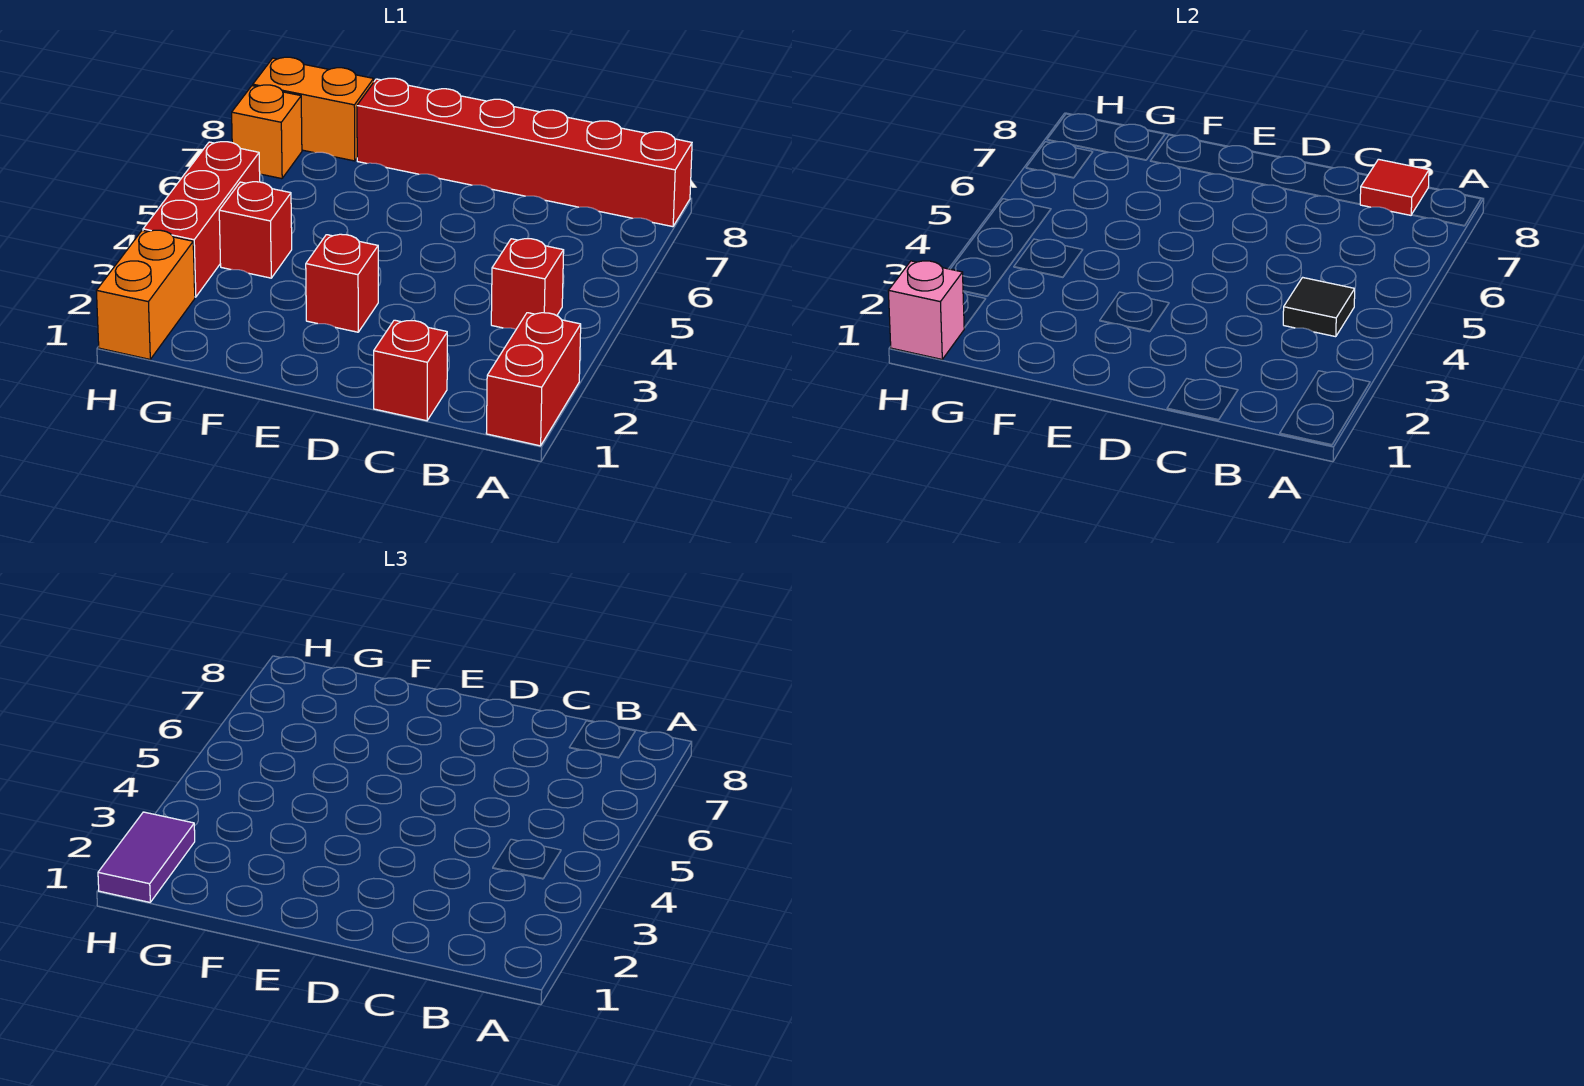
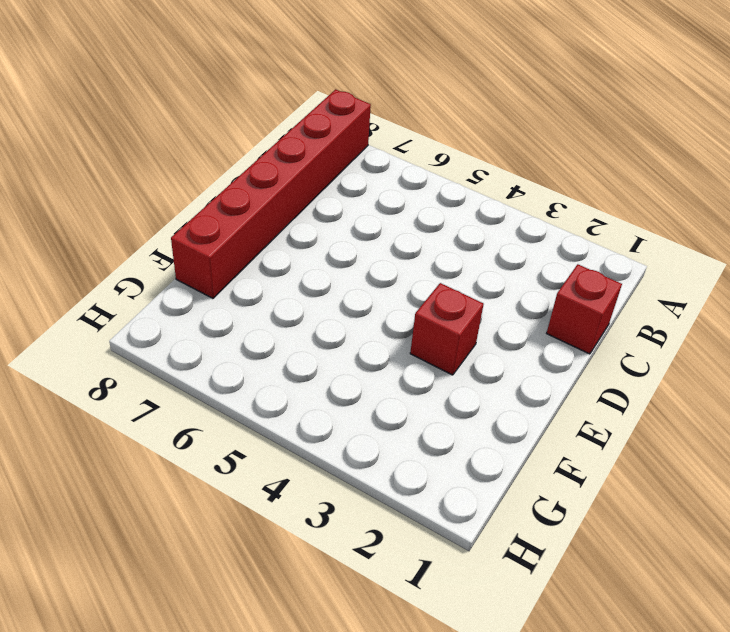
none -> red brick A1:A2 level 1
none -> red brick B4 level 1
none -> red brick G4 level 1

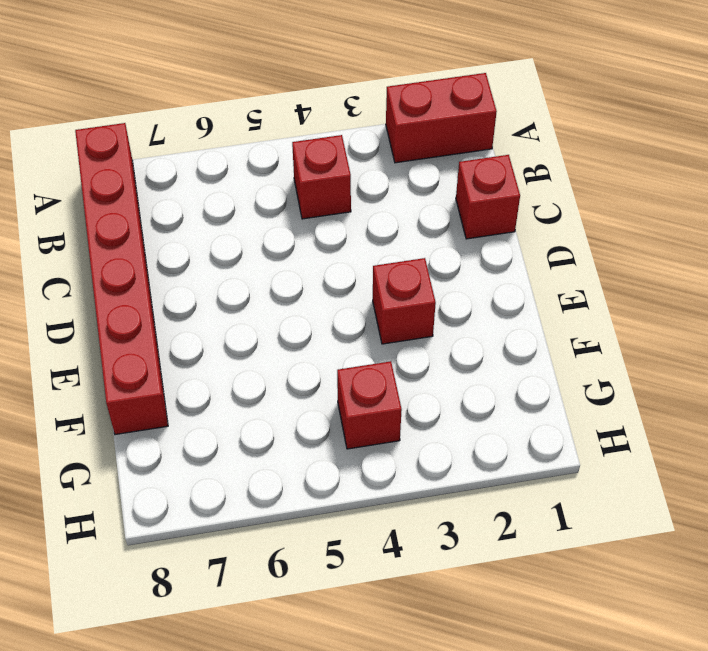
none -> orange brick G8:H8 level 1
none -> orange brick H1:H2 level 1
none -> red brick H3:H5 level 1

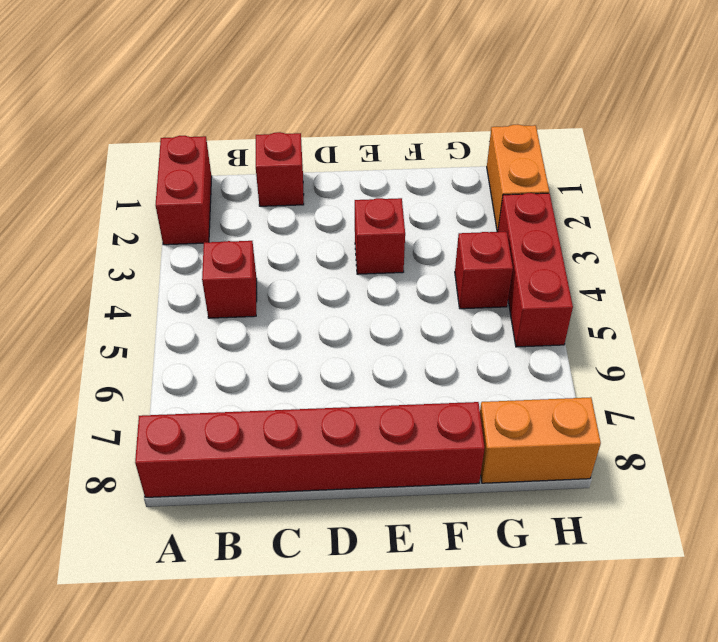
none -> orange brick H7 level 1
none -> black tile B4 level 2
none -> red tile B8 level 2

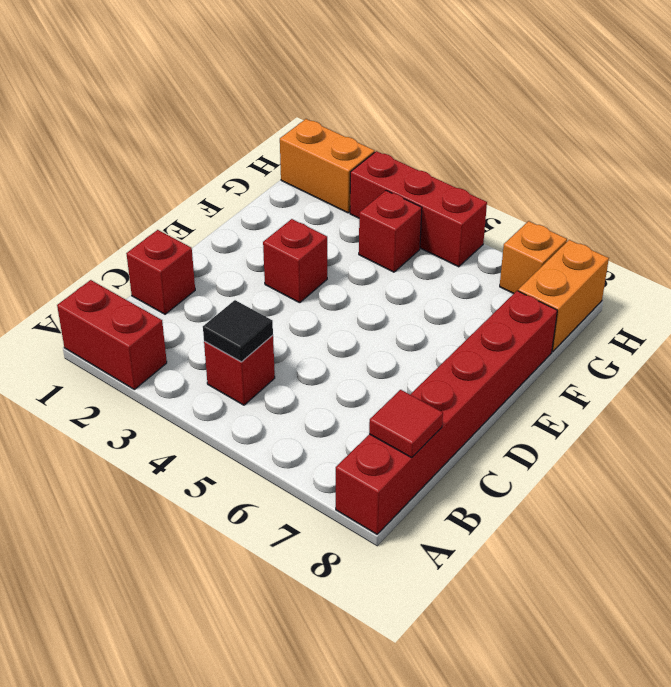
none -> pink brick H1 level 2
none -> purple tile H1:H2 level 3

